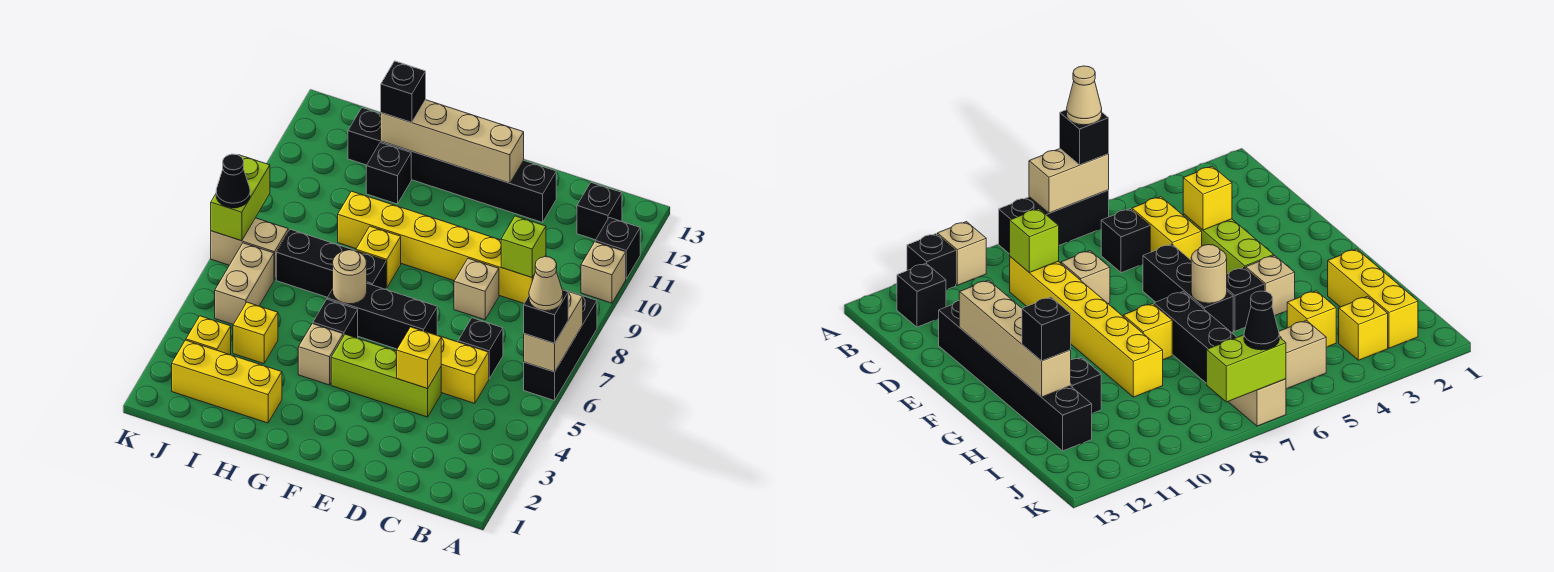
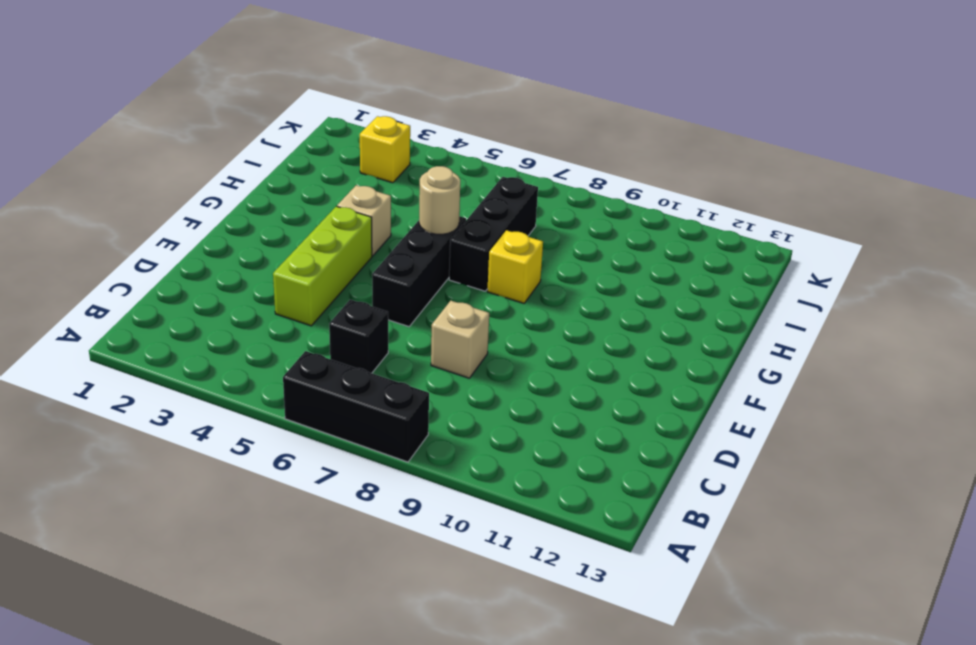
none -> tan brick A10 level 1
none -> black brick A11 level 1
none -> black brick B12 level 1
none -> yellow brick C5:D5 level 1

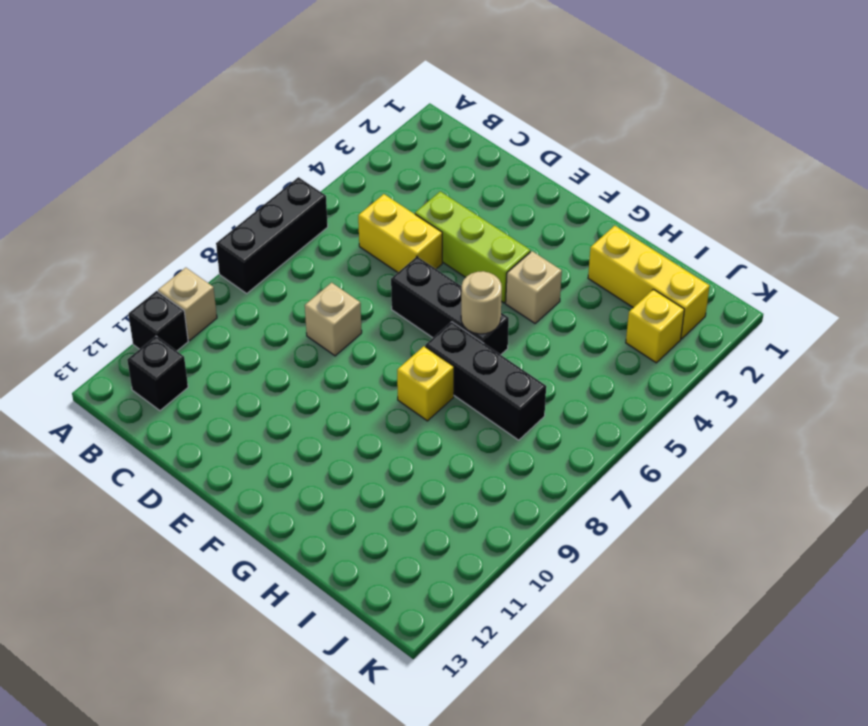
none -> black brick C6 level 1
none -> yellow brick C9:H9 level 1
none -> black brick D12:I12 level 1
none -> black brick G5 level 1

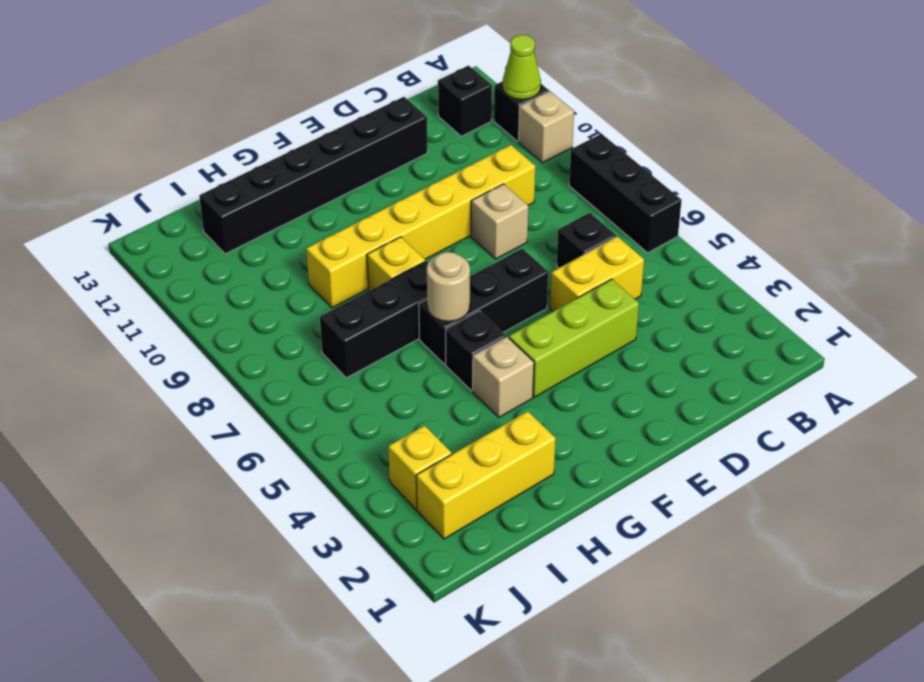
lime cone A11 level 2 -> none
none -> black brick H11 level 1
none -> yellow brick I4 level 1
none -> tan brick J5:J6 level 1
none -> tan brick J7:K7 level 1

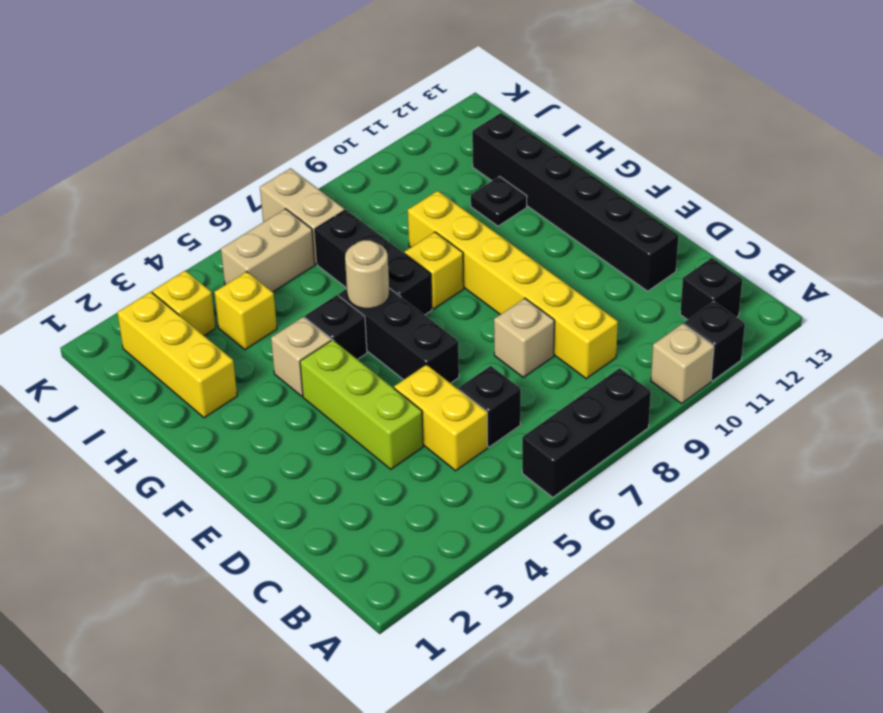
black plate H11 level 1 -> black brick H11 level 1
none -> tan brick A6:A7 level 2
none -> lime brick C9 level 2
none -> yellow brick D4 level 2
none -> tan brick E12:H12 level 2

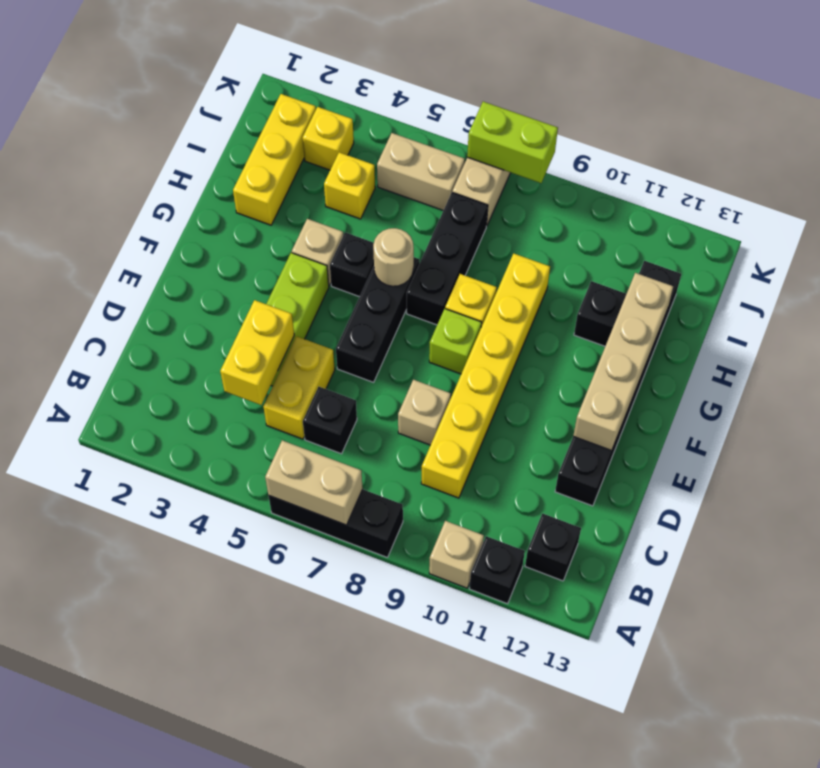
yellow brick C4:D4 level 2 -> yellow brick D4 level 2
lime brick F8 level 1 -> lime brick C9 level 2
none -> black brick A6 level 3
none -> black brick H12 level 3
none -> black cone K7 level 3
none -> tan cone A6 level 4

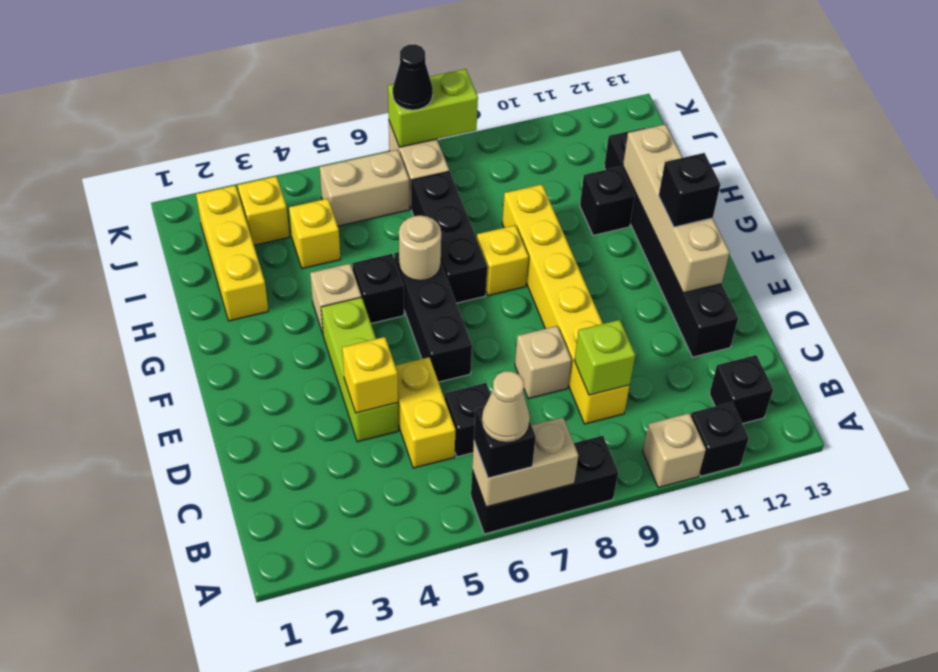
black brick F12 level 3 -> black brick H12 level 3

